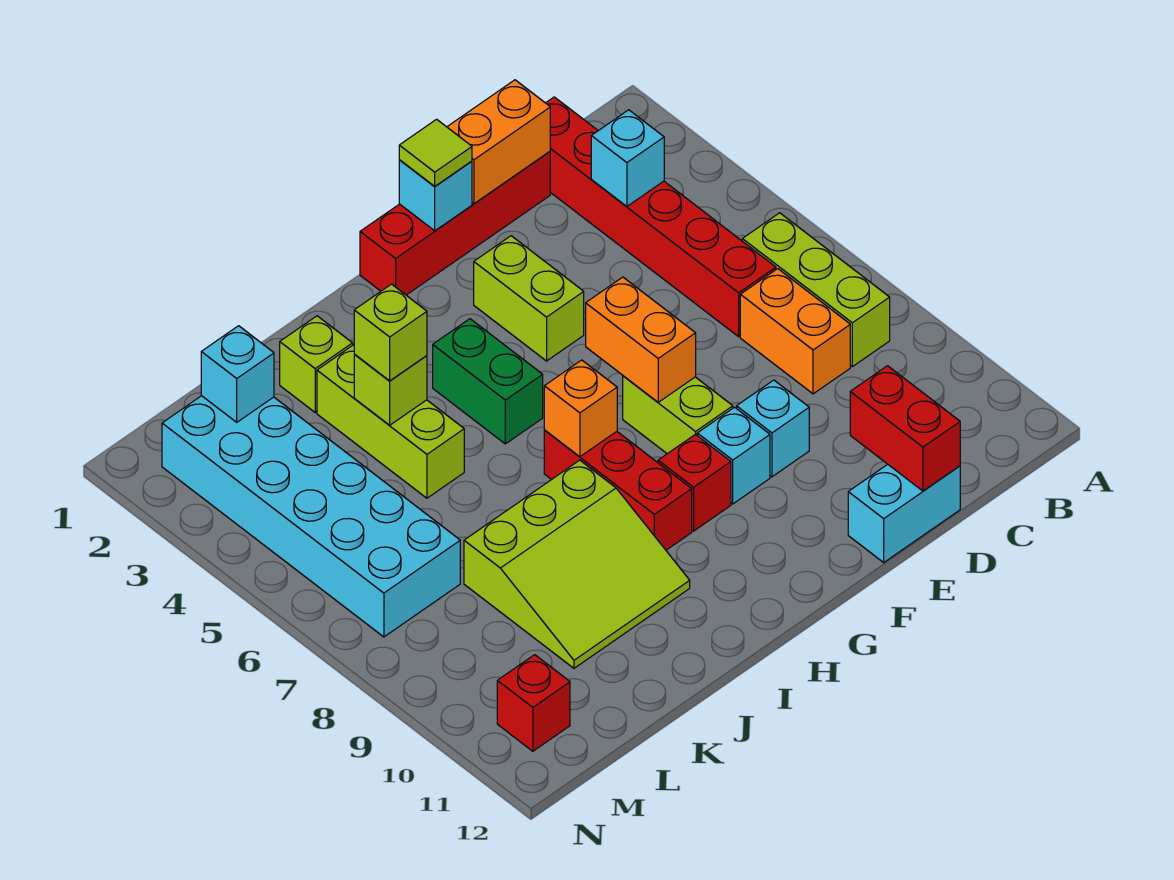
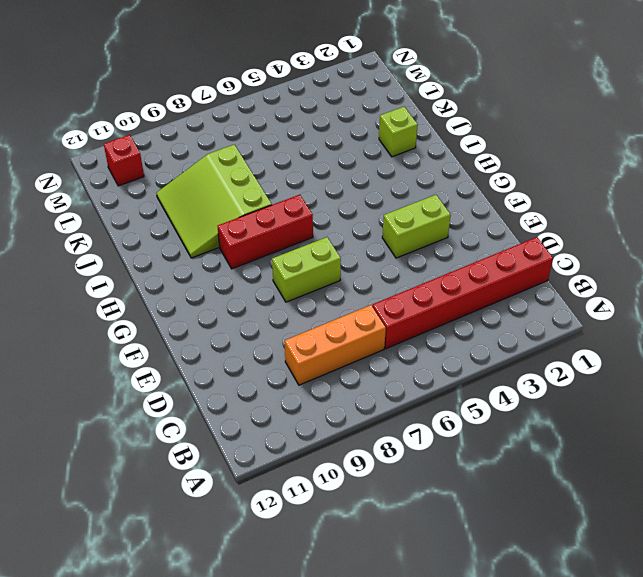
orange brick C7:C9 level 1 -> orange brick C7:C8 level 1
none -> lime brick B6:B8 level 1
none -> red brick D1:G1 level 1
none -> cyan brick D12:E12 level 1

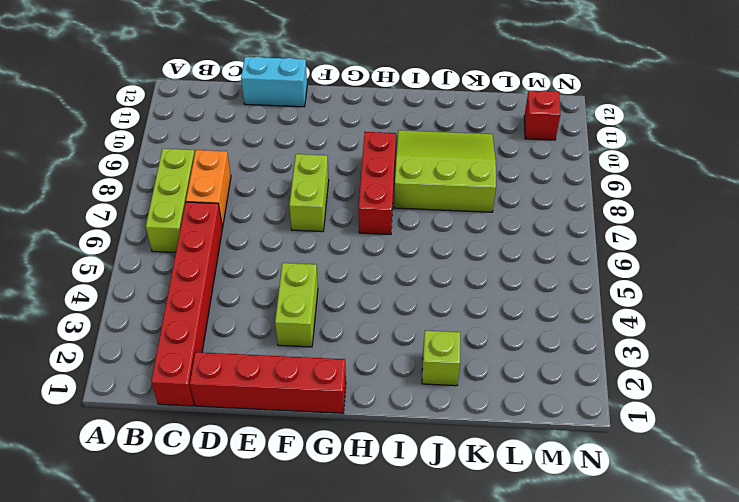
none -> cyan brick E9 level 1
none -> cyan brick F9 level 1
none -> red brick G9 level 1

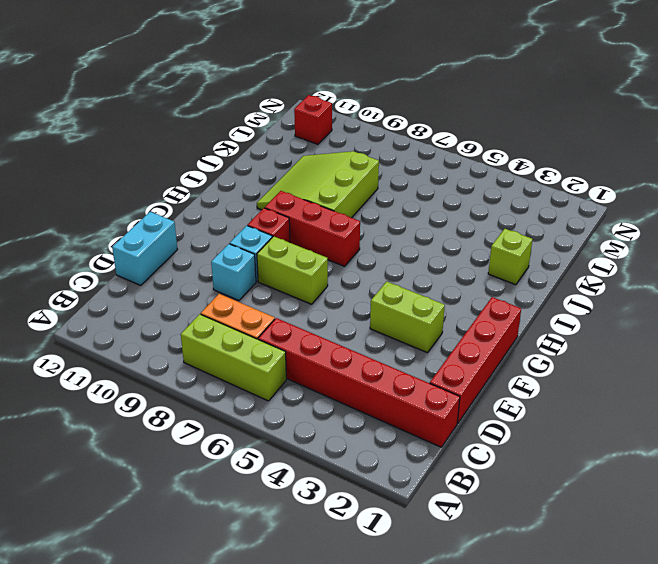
none -> green brick H4:H5 level 1
none -> lime brick J3:J5 level 1
none -> cyan brick L2:M7 level 1

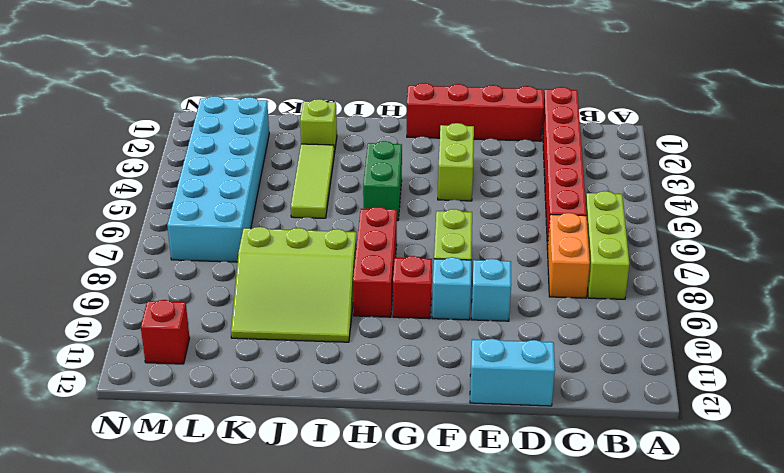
lime tile J3:J5 level 1 -> lime brick J3:J5 level 1
none -> cyan brick C3 level 2
none -> orange brick D1:E1 level 2
none -> red brick D11:D12 level 2

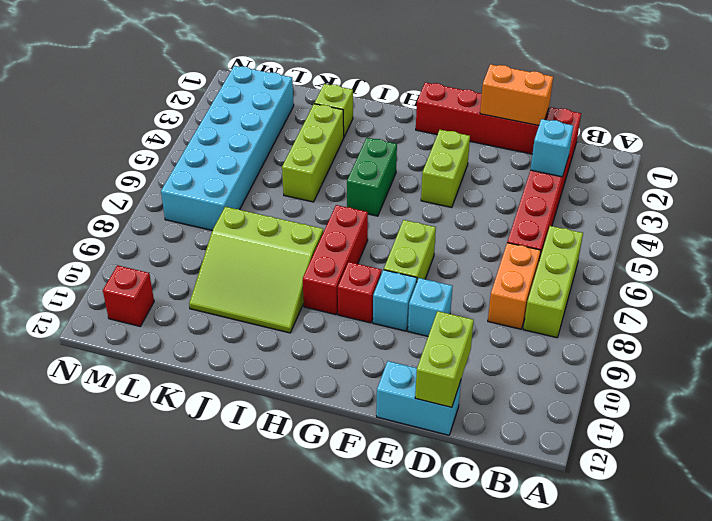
lime brick D11:D12 level 2 -> red brick D11:D12 level 2
none -> cyan brick F1 level 2
none -> orange brick F6:F7 level 2
none -> orange brick H7 level 2

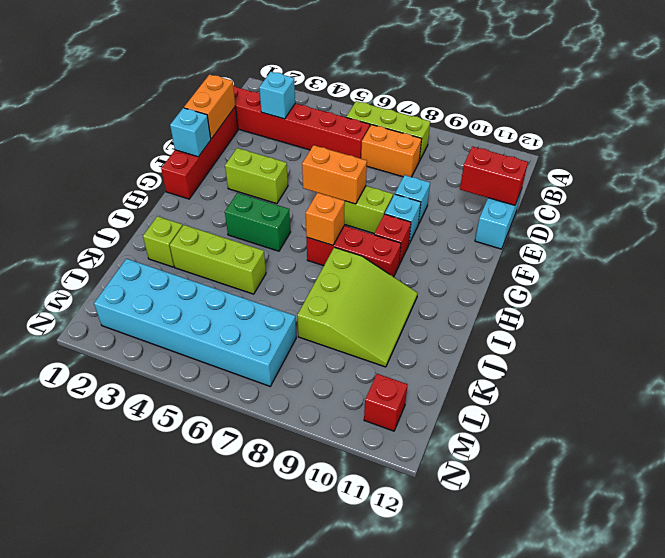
none -> lime brick J4 level 2
none -> cyan brick L2 level 2
none -> lime tile F1 level 3

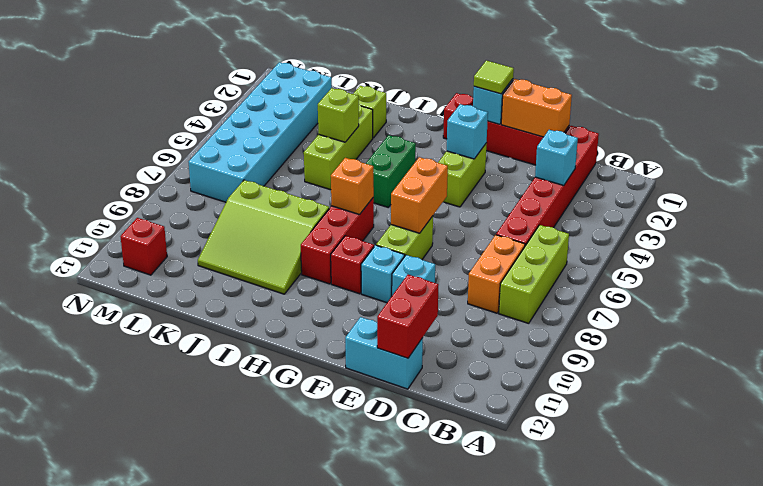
cyan brick F3 level 2 -> cyan brick L2 level 2
none -> lime brick J4 level 3

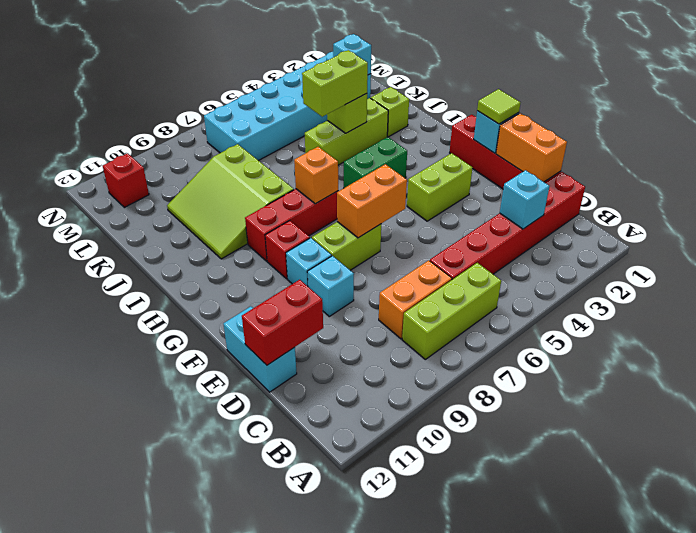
lime brick J4:J5 level 3 -> lime brick J4 level 3

